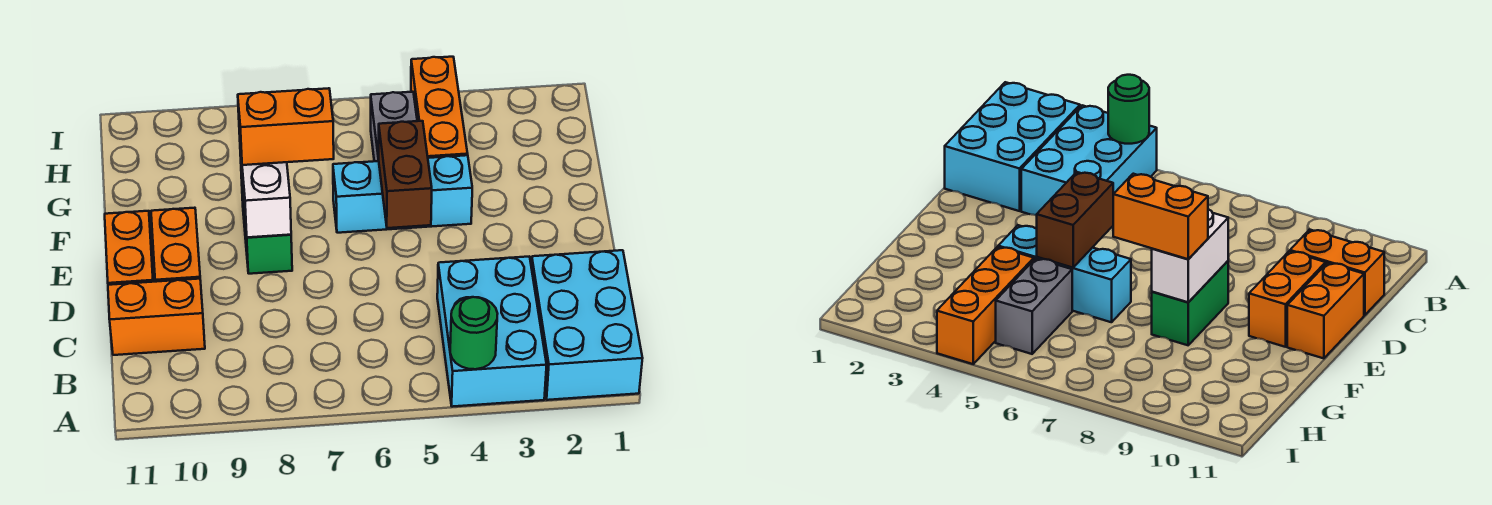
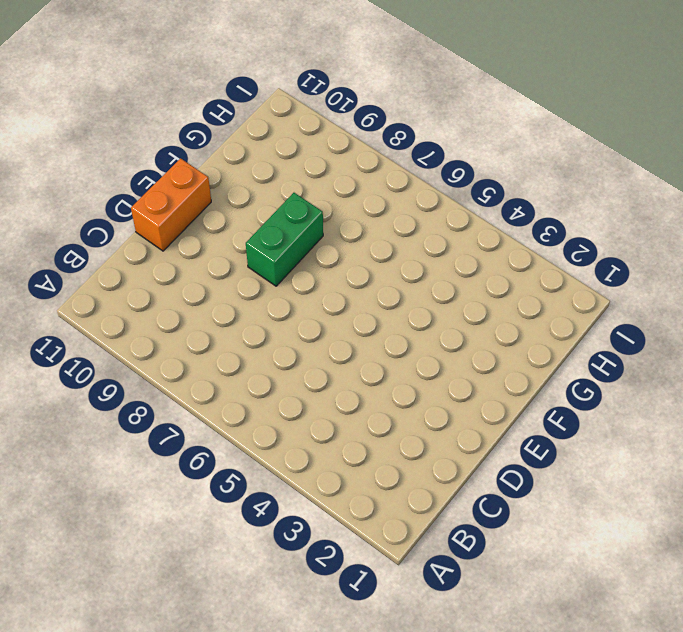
none -> cyan brick A1:C2 level 1
none -> cyan brick A3:C4 level 1
none -> orange brick C10:C11 level 1

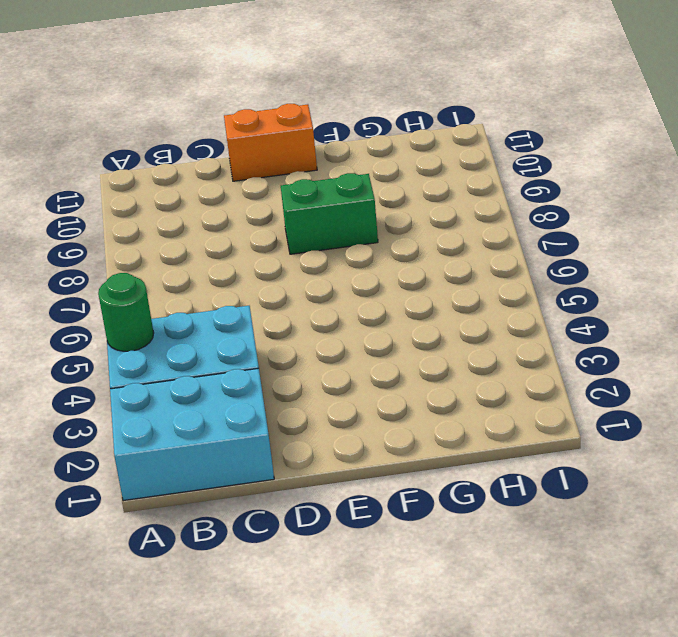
none -> orange brick C10:C11 level 1
none -> orange brick D10:E10 level 1
none -> cyan brick F4:F6 level 1

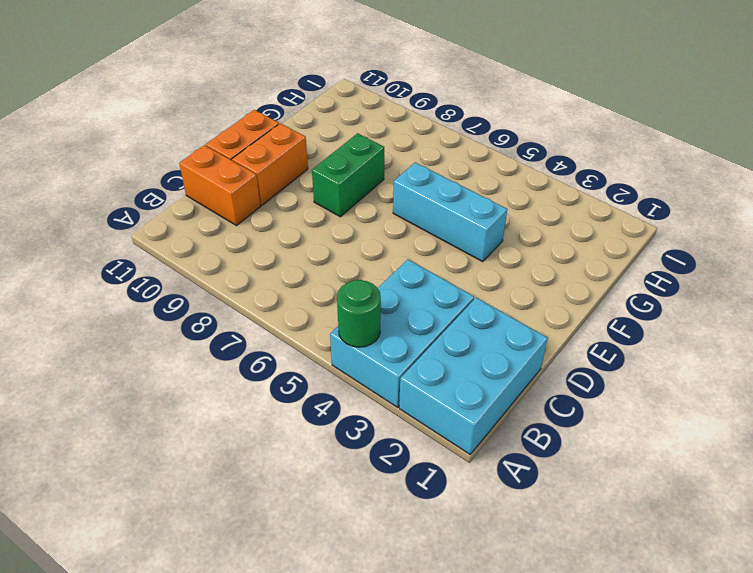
none -> orange brick G4:I4 level 1
none -> grey brick G5:H5 level 1
none -> brown brick E5:F5 level 2

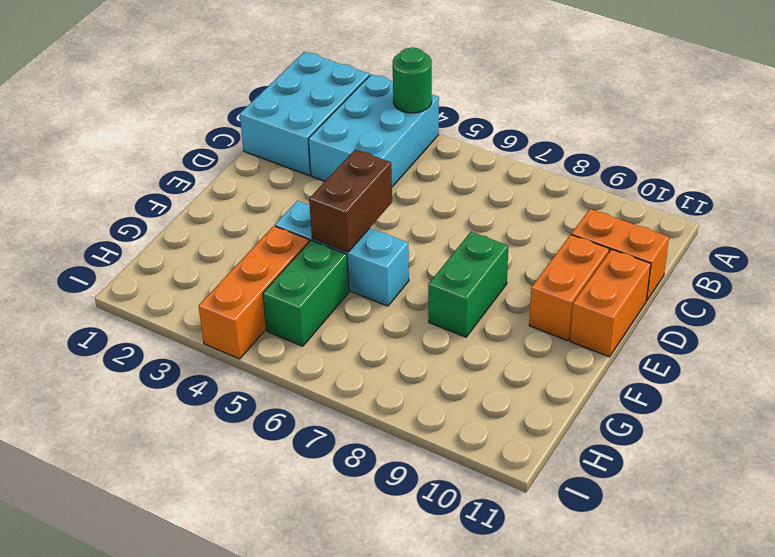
green brick G5:H5 level 1 -> grey brick G5:H5 level 1
none -> white brick E8:F8 level 2
none -> orange brick F7:F8 level 3

